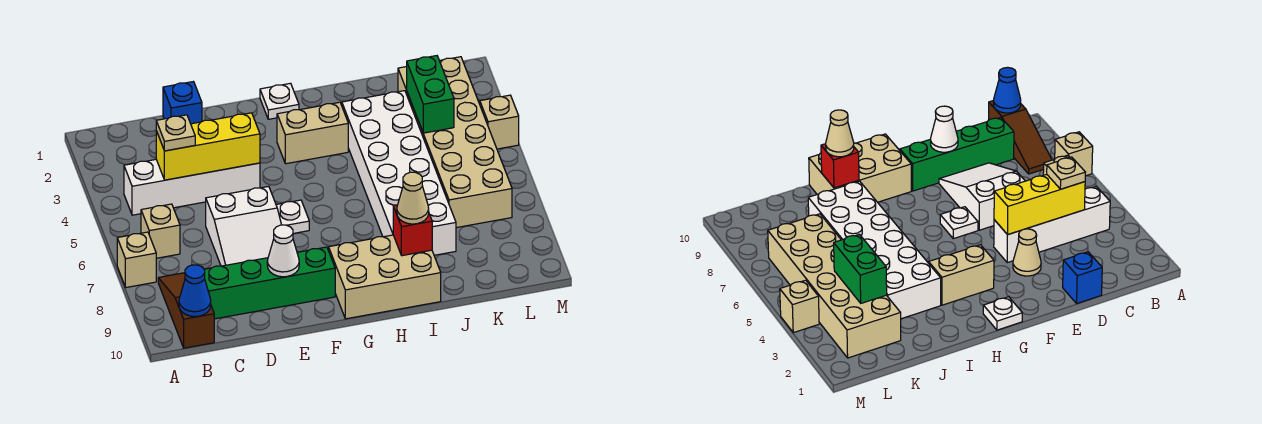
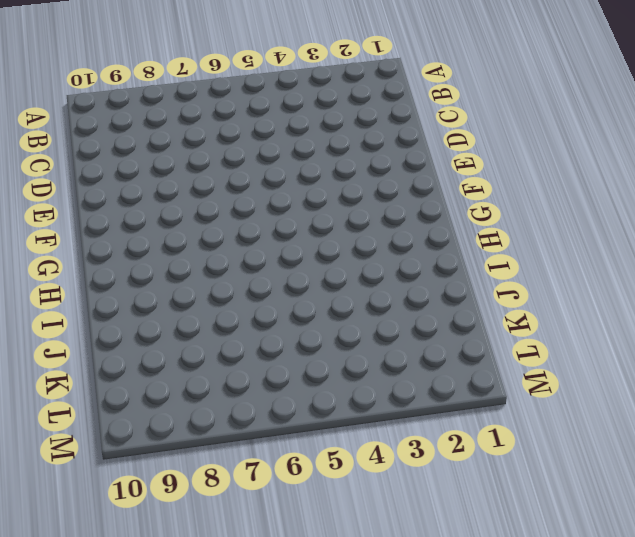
none -> tan brick A7 level 1
none -> white brick B4:E4 level 1
none -> tan brick B6 level 1

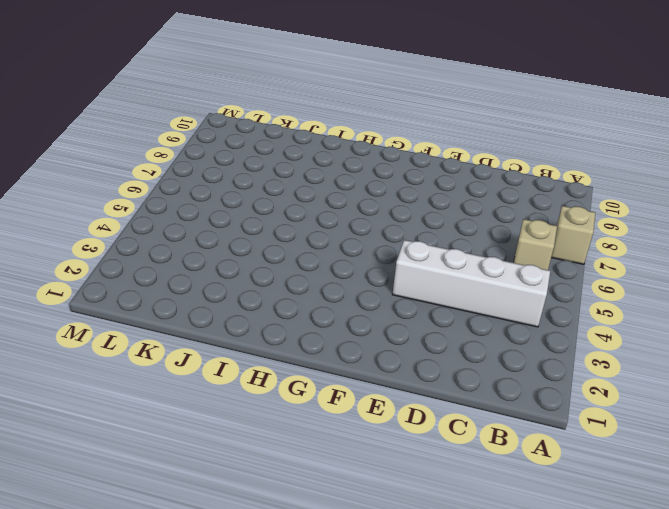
none -> brown slope B8:B10 level 1 top 10
none -> green brick C9:F9 level 1
none -> blue brick D1 level 1

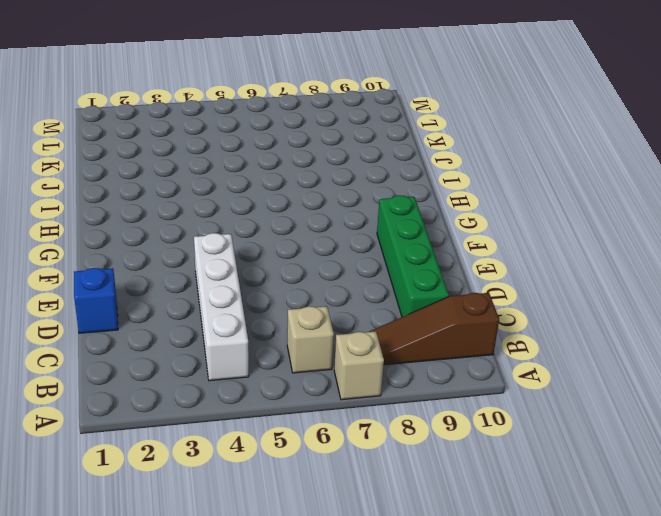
none -> white slope D6:E8 level 1 top 6
none -> tan cone E3 level 1
none -> white plate F6 level 1

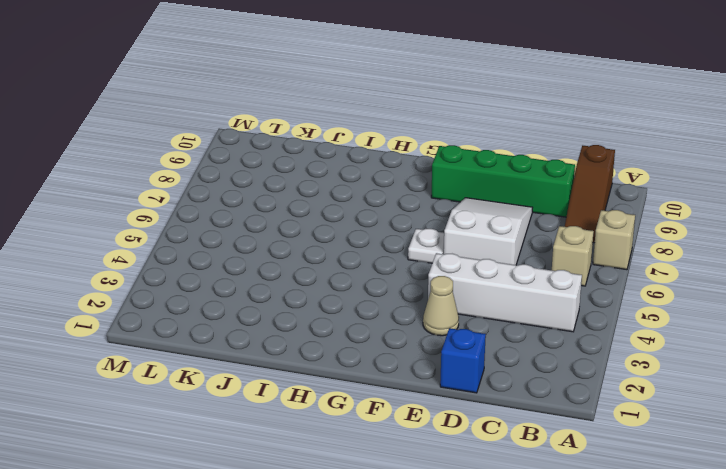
none -> white plate G1 level 1
none -> tan brick G3:H3 level 1
none -> tan brick G9:I10 level 1

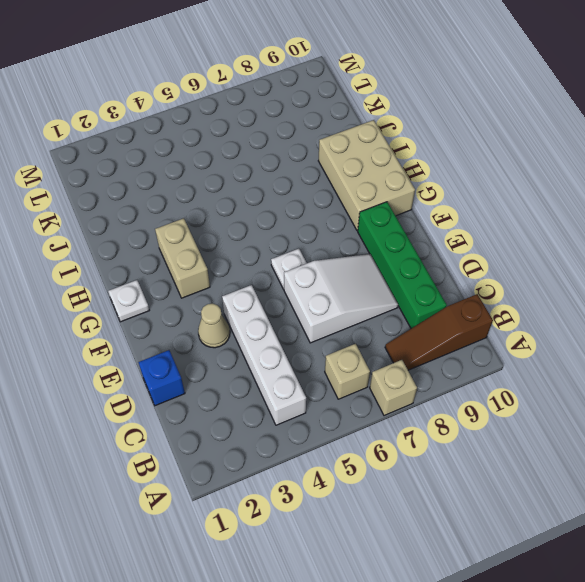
none -> white brick I3:J8 level 1
none -> tan brick K2:L7 level 1
none -> tan brick M4 level 1

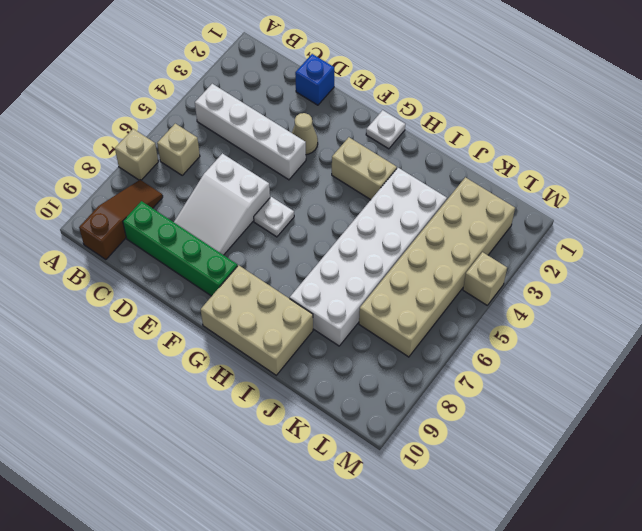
none -> blue cone B10 level 2
none -> yellow brick C4:E4 level 2
none -> white cone E9 level 2

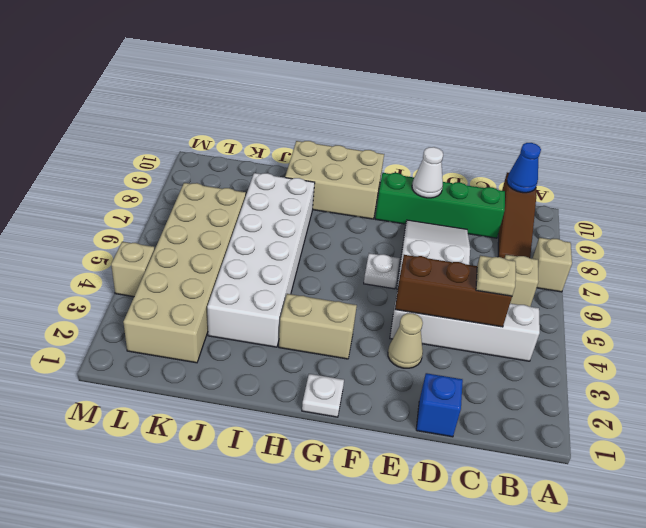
brown brick C4:E4 level 2 -> yellow brick C4:E4 level 2
none -> red brick I9 level 2
none -> green brick K3:K4 level 2
none -> tan cone I9 level 3

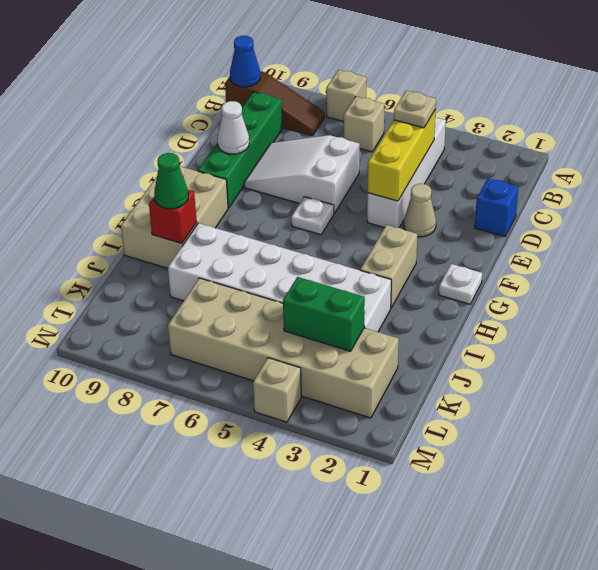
green cone I9 level 3 -> tan cone I9 level 3

